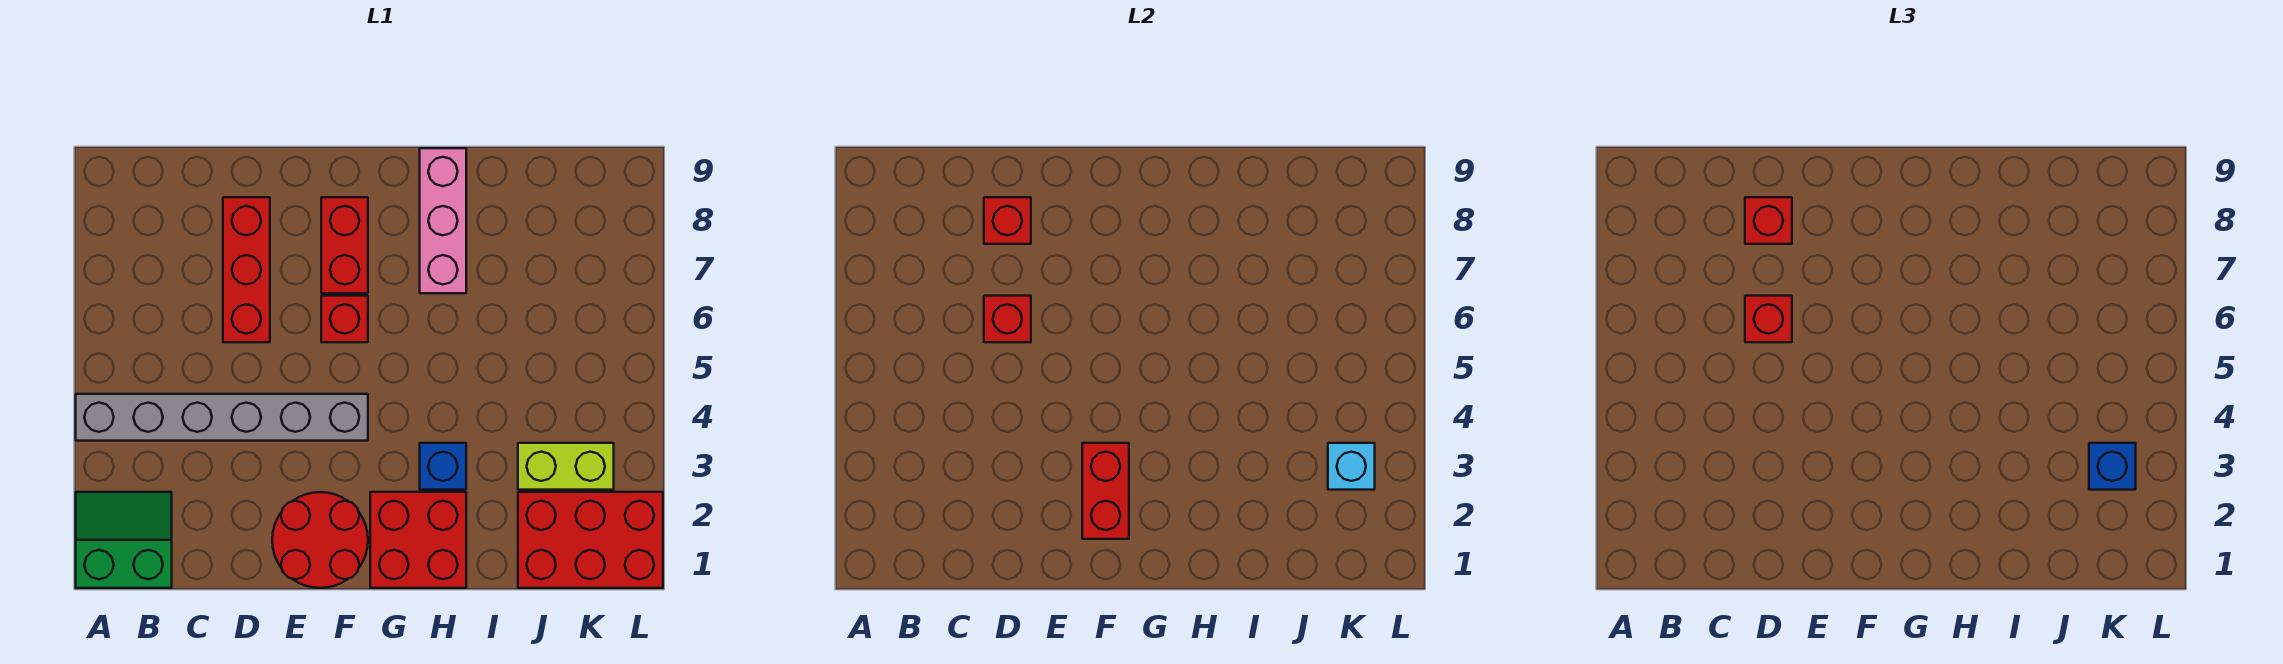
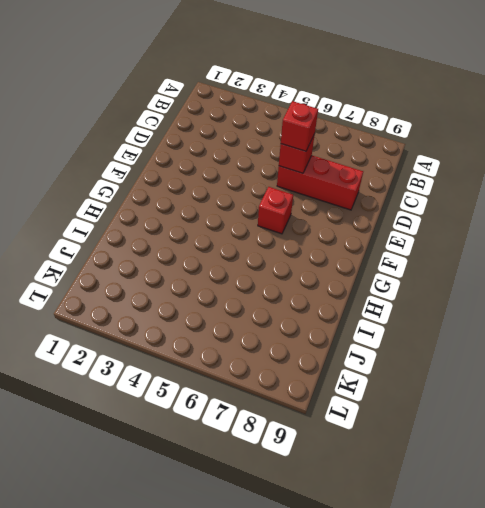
none -> green slope A1:B2 level 1 top 1
none -> grey brick A4:F4 level 1
none -> red round brick E1:F2 level 1

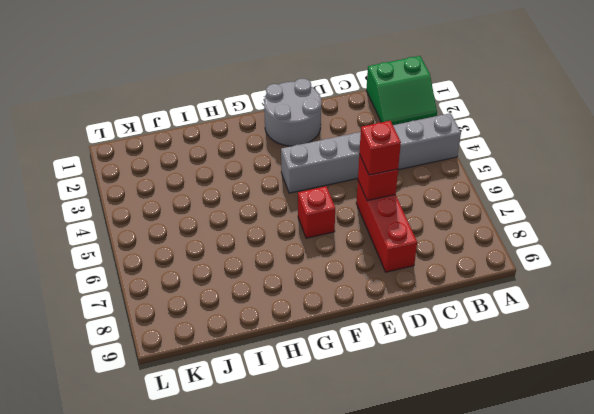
grey round brick E1:F2 level 1 -> red round brick E1:F2 level 1
none -> red brick F7:F8 level 1
none -> red brick G1:H2 level 1
none -> blue brick H3 level 1

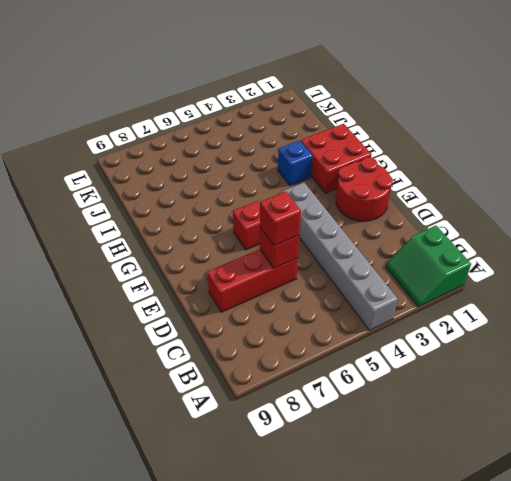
none -> red brick F7:F8 level 1
none -> pink brick H7:H9 level 1
none -> red brick J1:L2 level 1

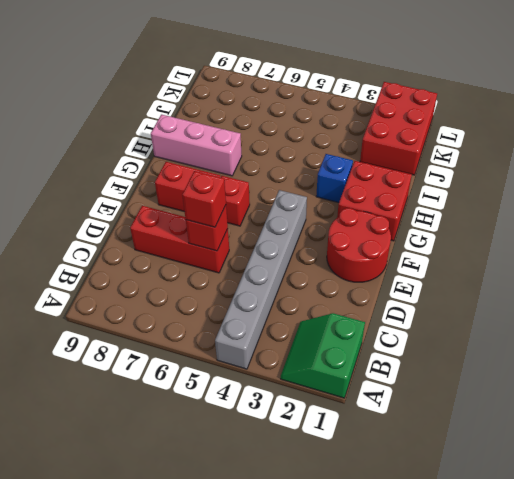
none -> lime brick J3:K3 level 1
none -> red brick D8 level 2
none -> red brick F2:F3 level 2

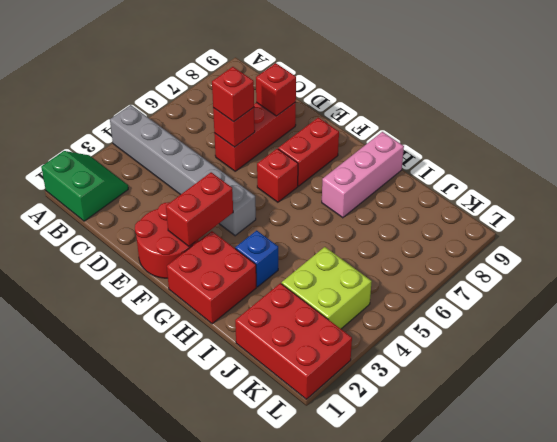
lime brick J3:K4 level 1 -> lime brick J3:K3 level 1
none -> cyan brick K3 level 2
none -> red brick D8 level 3
none -> blue brick K3 level 3

